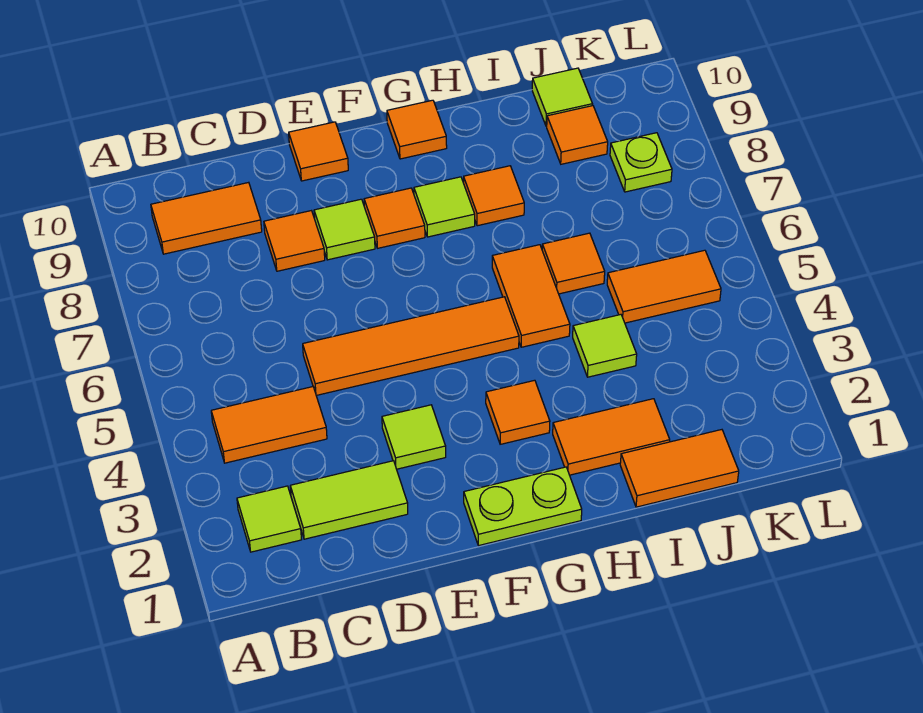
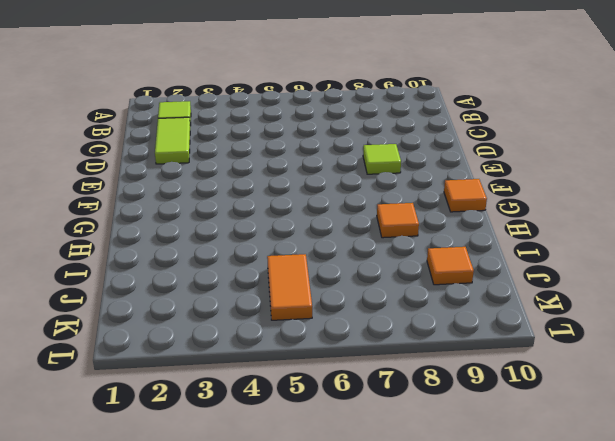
none -> orange tile B4:C4 level 1
none -> orange tile B9:C9 level 1
none -> orange tile D5:G5 level 1

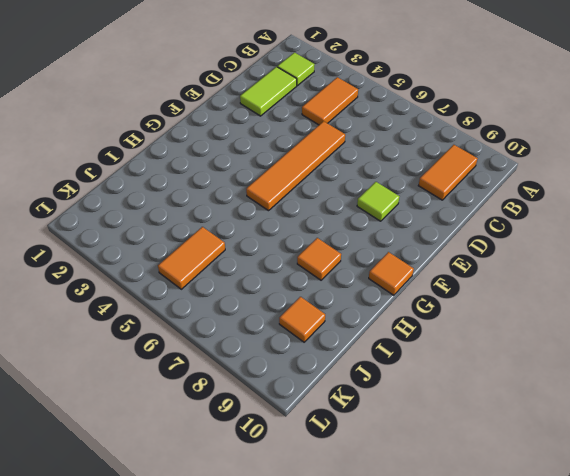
none -> orange tile D8 level 1
none -> lime tile E3 level 1
none -> orange tile E10 level 1

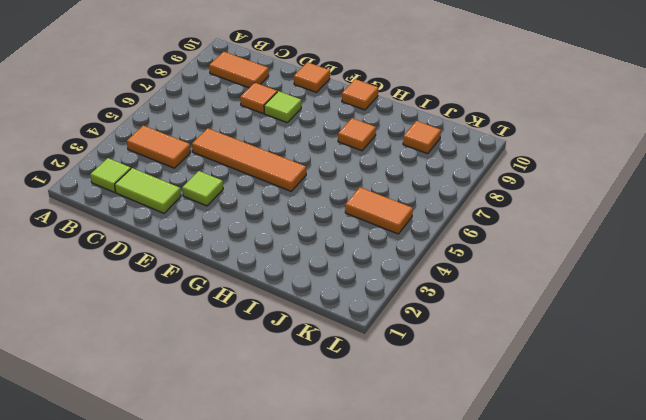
none -> lime plate F1:G1 level 1
none -> orange tile F8 level 1
none -> orange tile G3 level 1

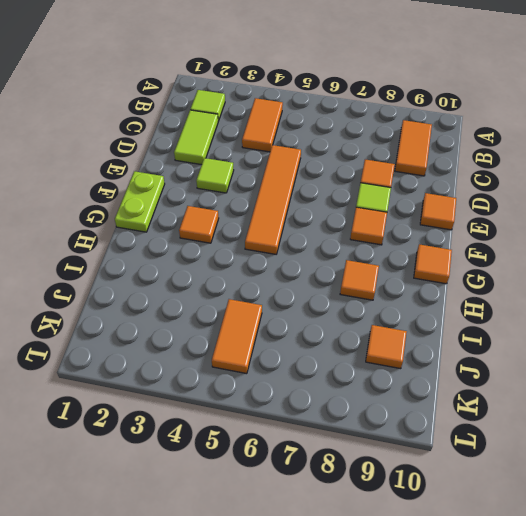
none -> lime tile G8 level 1
none -> orange tile H2:I2 level 1
none -> orange tile H5:H6 level 1

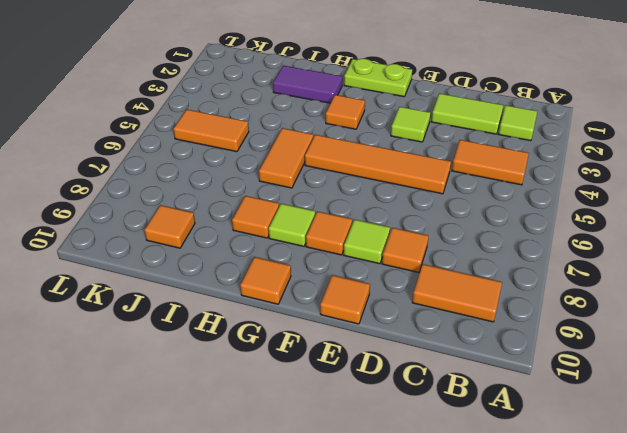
purple tile H2:I2 level 1 -> orange tile H2:I2 level 1
none -> orange tile I1:J1 level 1
none -> lime tile I4 level 1
none -> orange tile I6 level 1

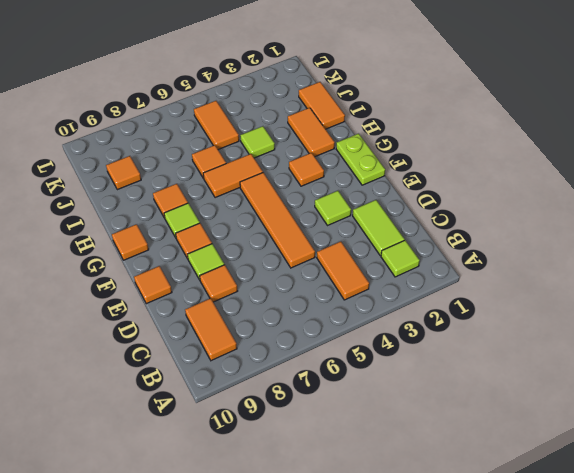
none -> lime tile J10 level 1
none -> lime plate K8 level 1

